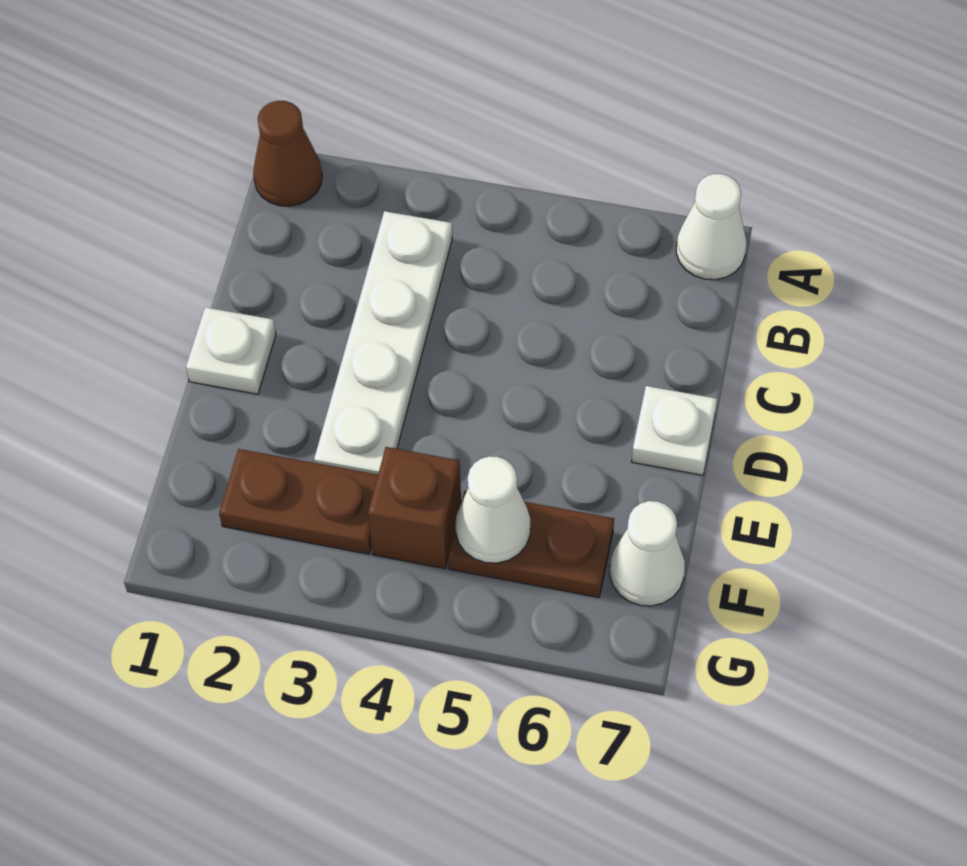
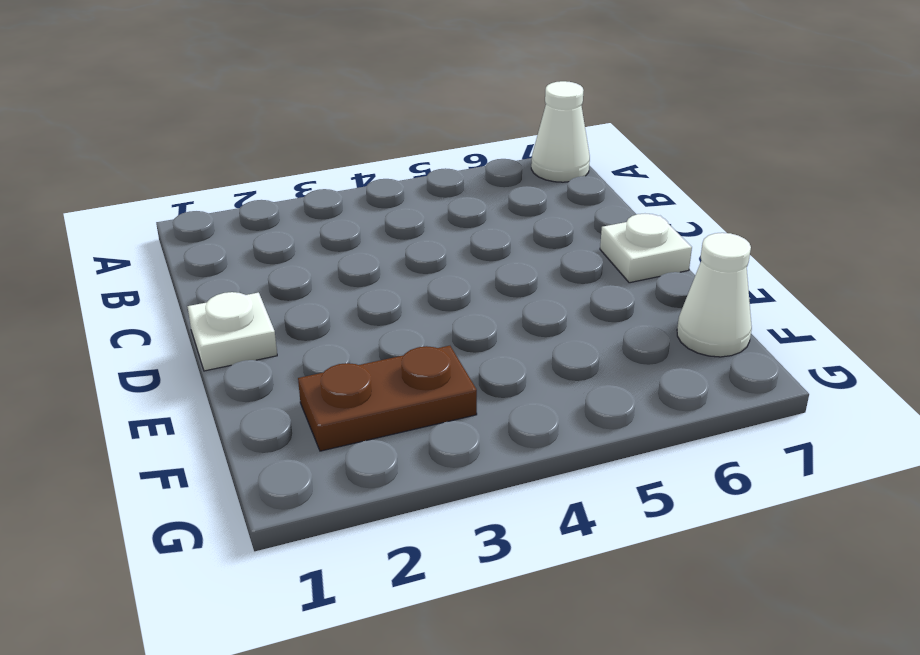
none -> brown cone A1 level 1
none -> white plate B3:E3 level 1

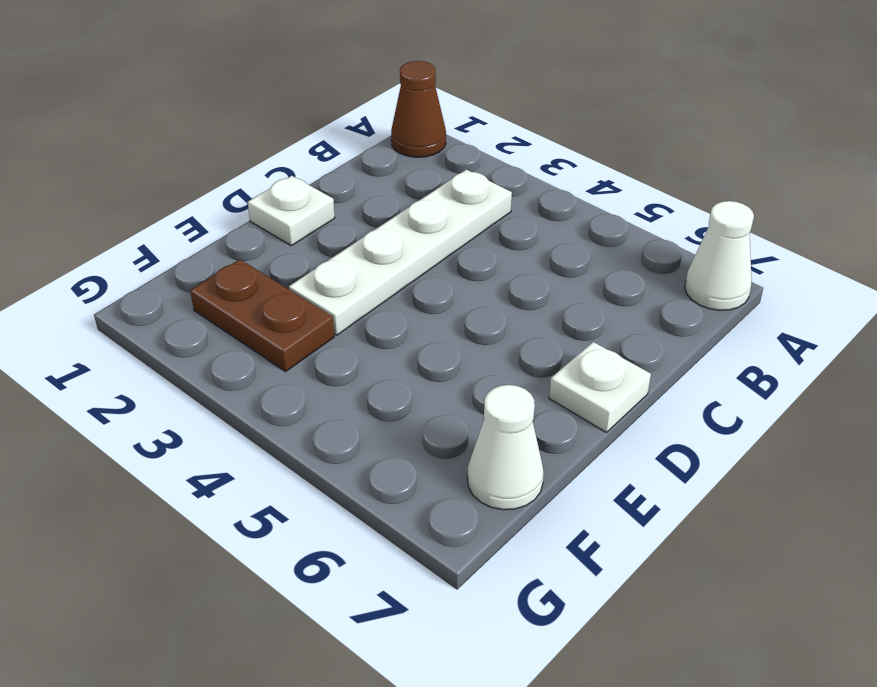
none -> brown brick F4 level 1
none -> brown plate F5:F6 level 1

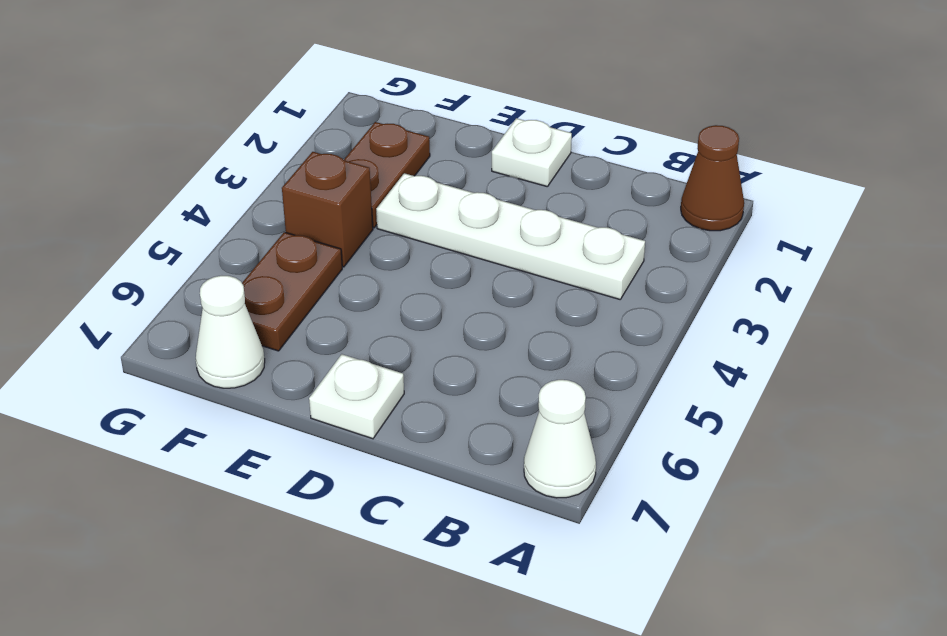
none -> white cone F5 level 2

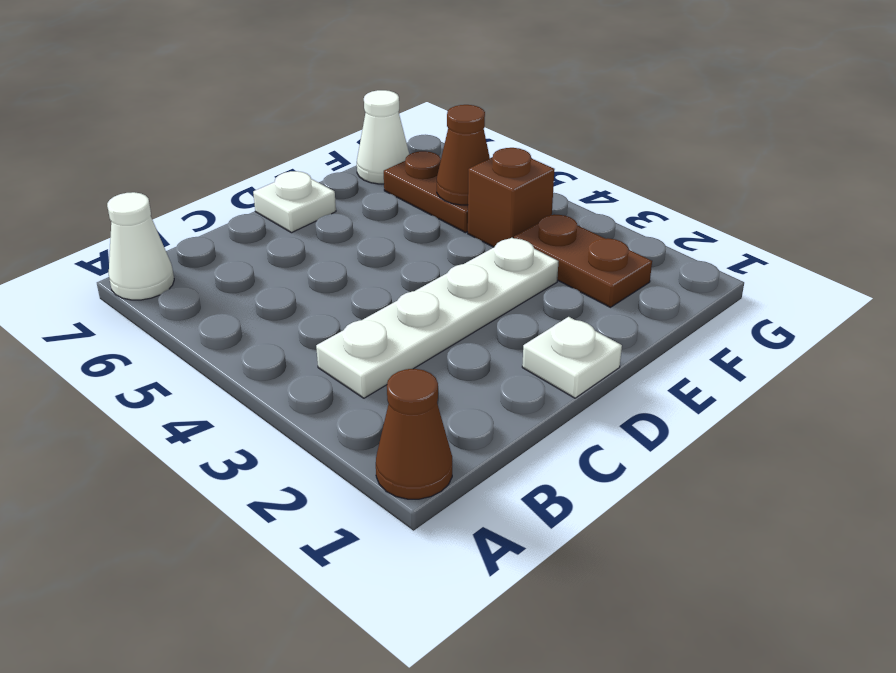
brown cone F5 level 2 -> white cone F5 level 2

